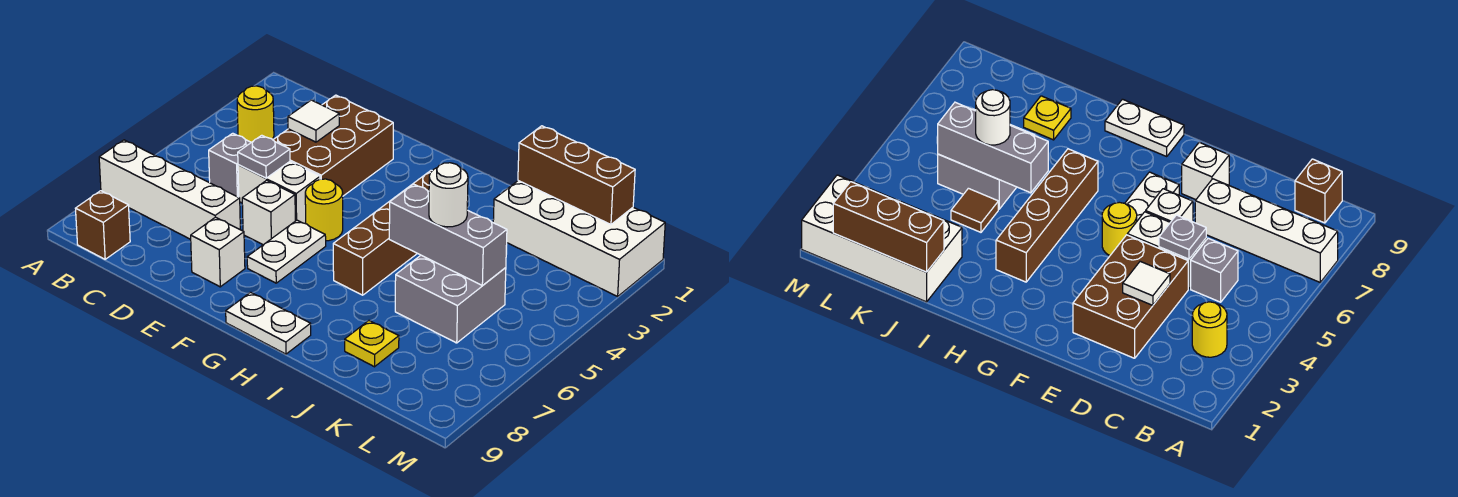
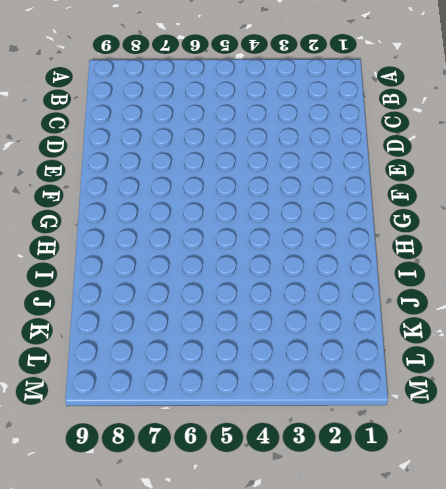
none -> white brick A7:D7 level 1
none -> yellow round brick B3 level 1
none -> brown brick B9 level 1

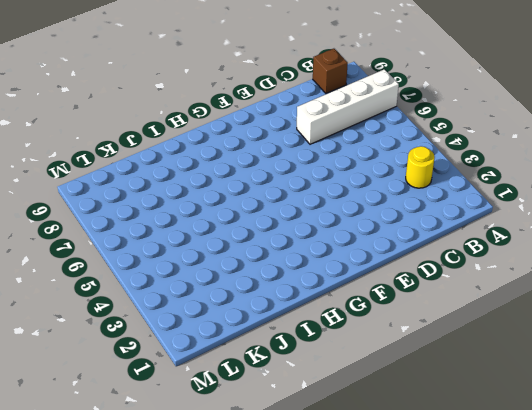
none -> grey brick C5 level 1
none -> brown brick D2:E4 level 1
none -> white brick D5:E5 level 1

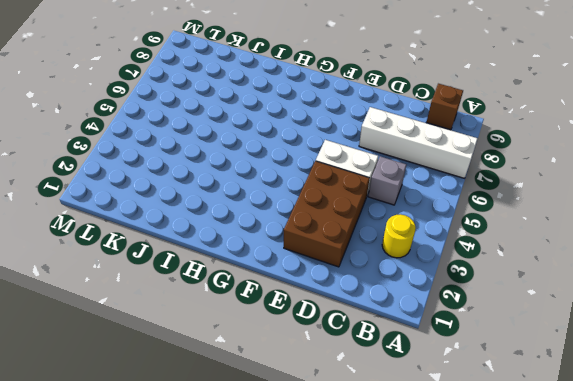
none -> white brick E6 level 1
none -> white brick E8 level 1
none -> yellow round brick F5 level 1

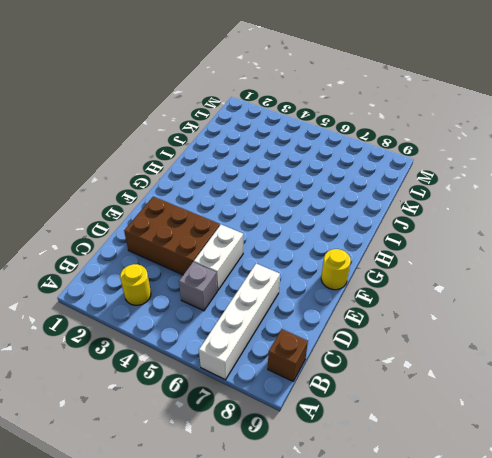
yellow round brick F9 level 1 -> yellow round brick F5 level 1
none -> white brick E6 level 1
none -> white brick E8 level 1
none -> white plate F6:F7 level 1

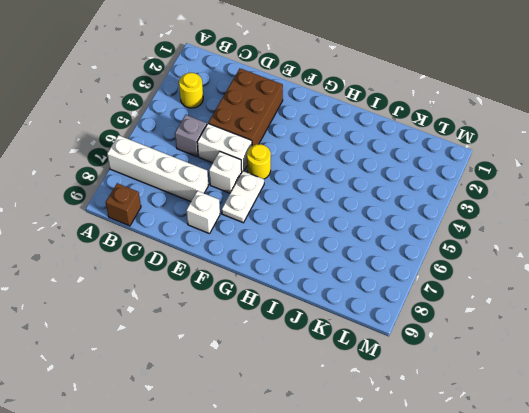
none -> white plate G9:H9 level 1
none -> brown brick H3:H6 level 1
none -> white brick J1:M2 level 1

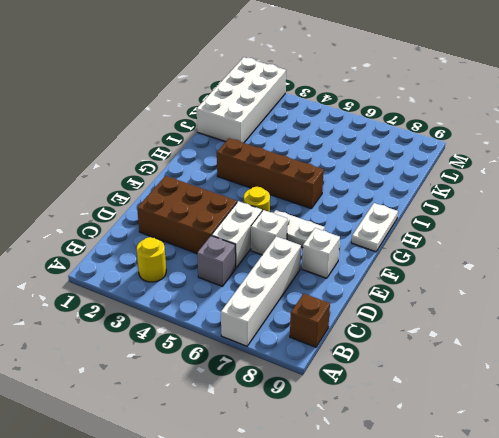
none -> brown tile J4 level 1
none -> grey brick J5:K6 level 1
none -> yellow plate J8 level 1

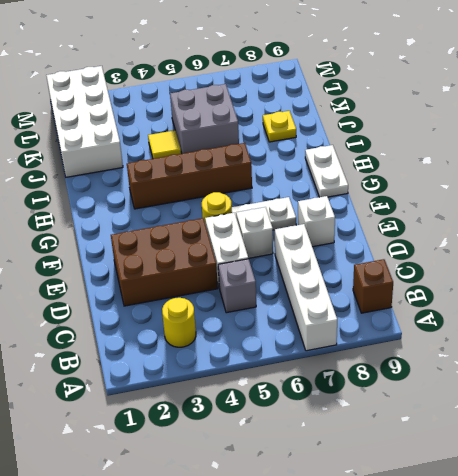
yellow tile J4 level 1 -> brown tile J4 level 1
none -> white tile D3 level 2
none -> grey plate D5 level 2
none -> grey brick I5:K5 level 2

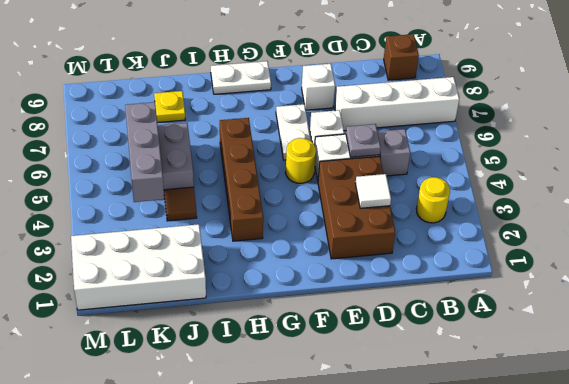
grey brick K4:K6 level 2 -> grey brick I5:K5 level 2
none -> brown brick J1:L1 level 2
none -> white round brick J5 level 3

